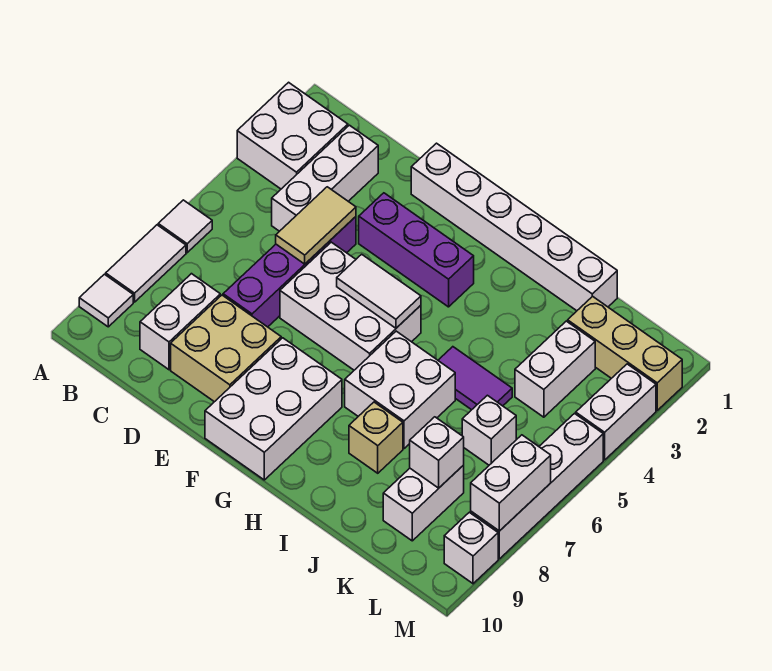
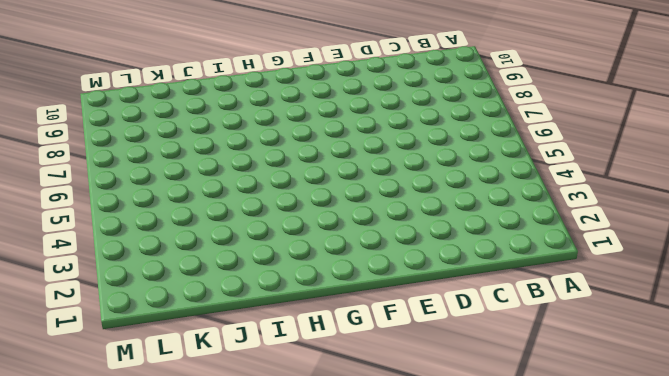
none -> white brick A2:B3 level 1
none -> white tile A6 level 1
none -> white tile A7:A8 level 1

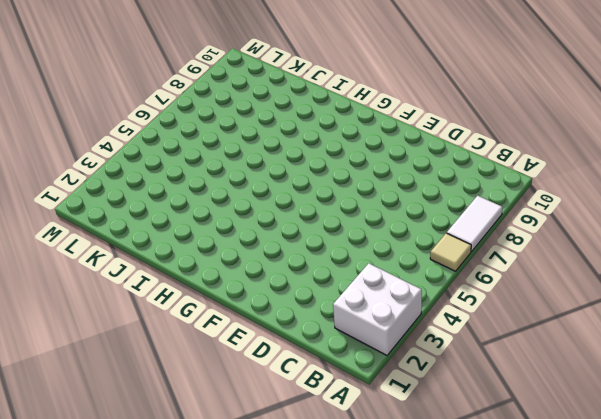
tan tile A6 level 1 -> white tile A6 level 1
none -> white tile A9 level 1
none -> white brick C2:C4 level 1
none -> white brick C8:C9 level 1

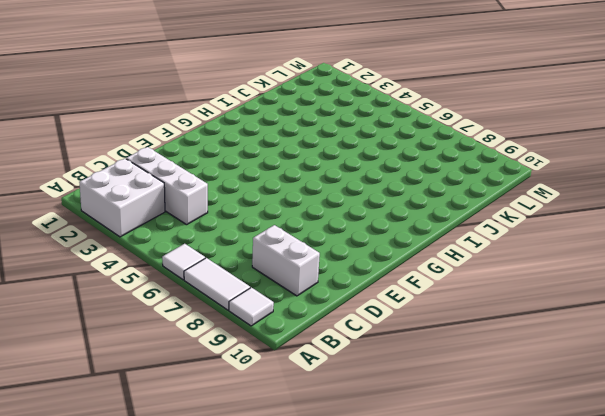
none -> purple brick D4:D7 level 1
none -> tan brick D8:E9 level 1
none -> white brick E1:J1 level 1

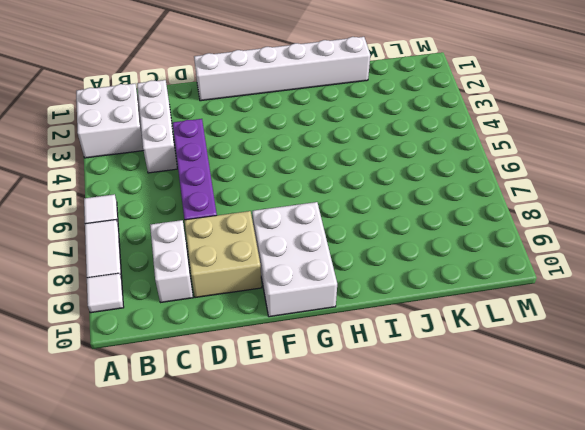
none -> purple brick E3:G3 level 1
none -> white brick E5:G6 level 1
none -> white brick H6:I7 level 1

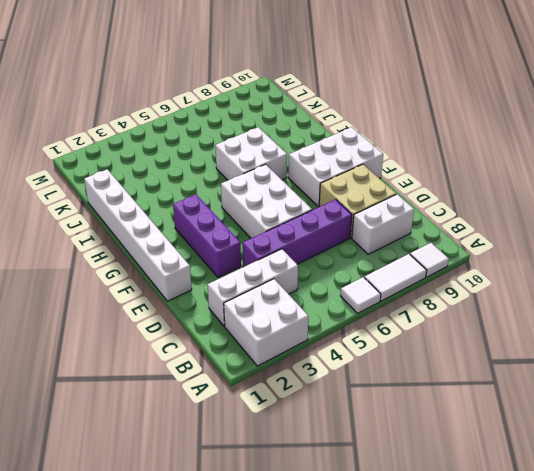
none -> purple tile I5:J5 level 1
none -> tan brick I8 level 1
none -> tan brick K2:M2 level 1

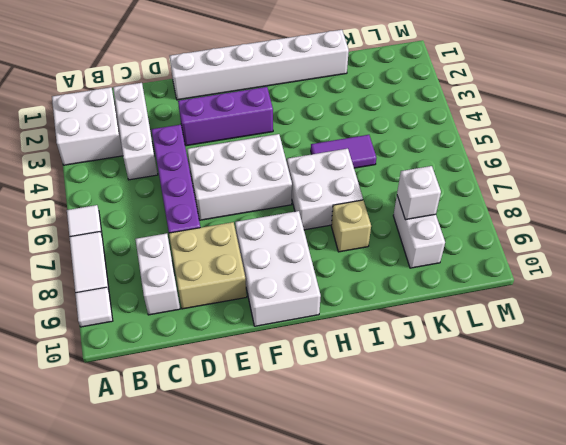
none -> tan brick K2:M2 level 1
none -> white brick K3:K4 level 1
none -> white brick K6 level 1

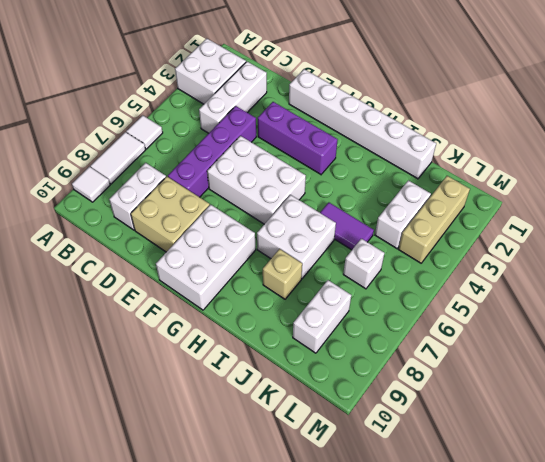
tan brick L2:L4 level 1 -> tan brick K2:M2 level 1
none -> white brick M3:M4 level 1
none -> white brick M5:M8 level 1
none -> white brick M9 level 1

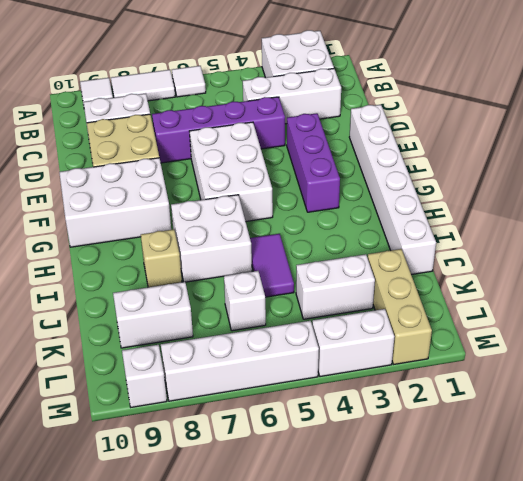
none -> tan tile D4:D5 level 2
none -> white tile F5:G5 level 2
none -> white brick K8 level 2

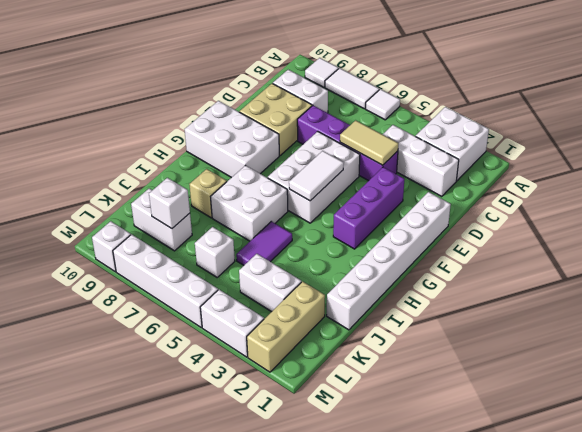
none -> white brick M7:M8 level 2

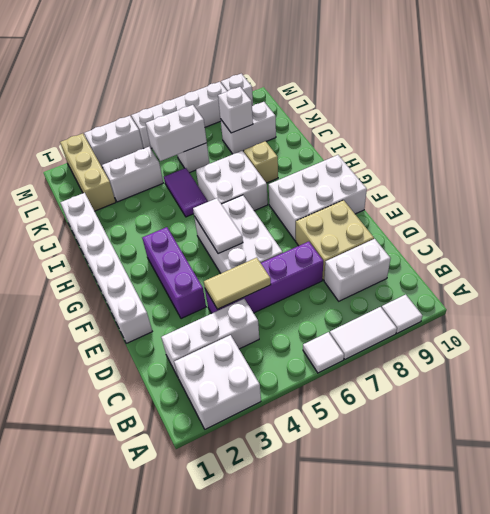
white brick K5:K6 level 2 -> white brick M7:M8 level 2

